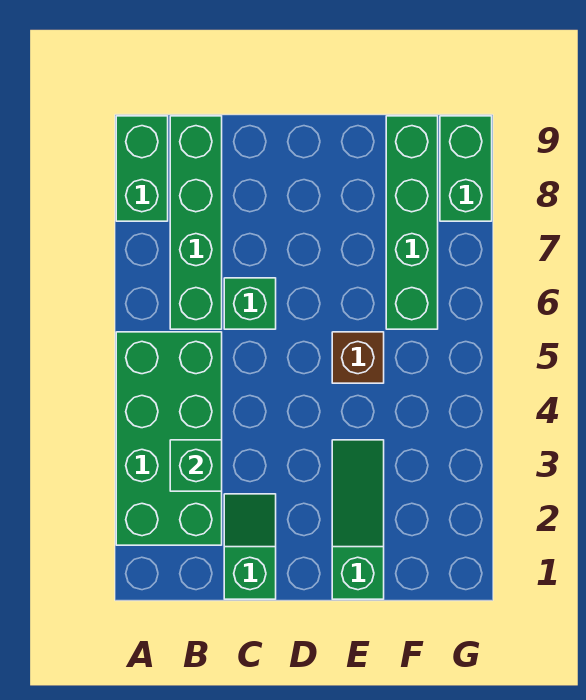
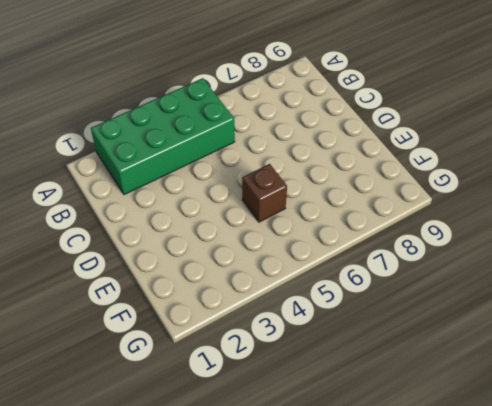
none -> green brick A8:A9 level 1
none -> green brick B6:B9 level 1

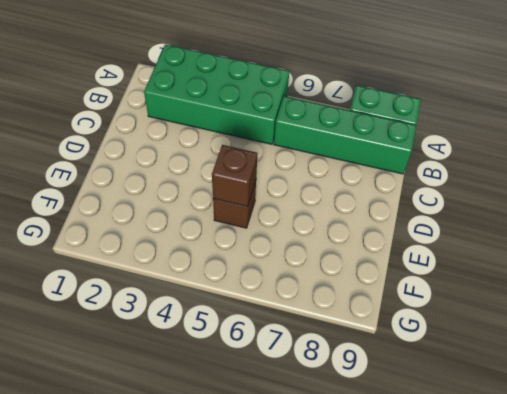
brown brick E5 level 2 -> none
none -> green slope C1:C2 level 1 top 1
none -> green brick C6 level 1

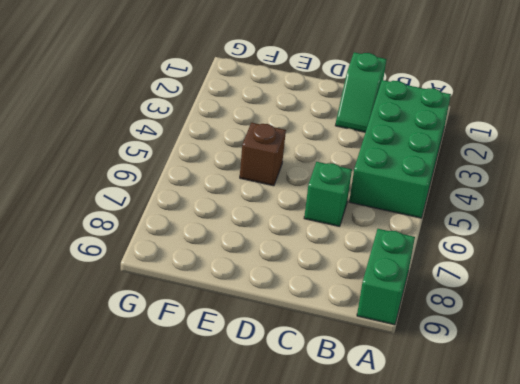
none -> green brick B6:B9 level 1
none -> green slope E1:E3 level 1 top 1

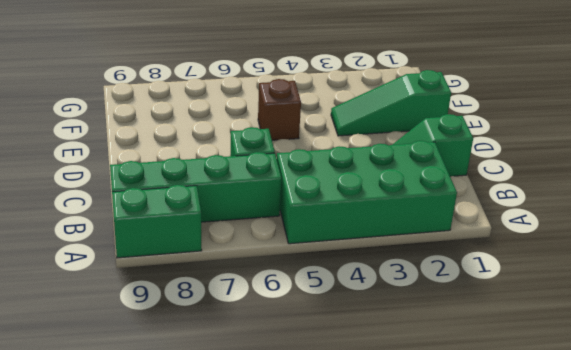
none -> green brick F6:F9 level 1
none -> green brick G8:G9 level 1

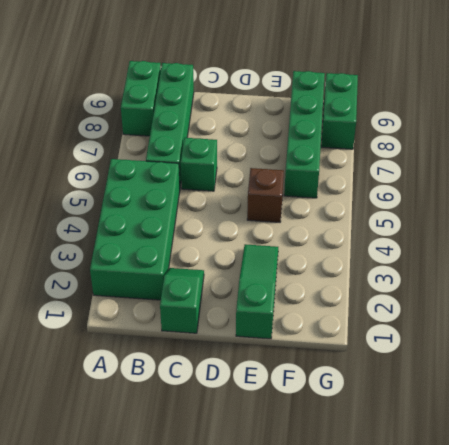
none -> green brick B3 level 2

